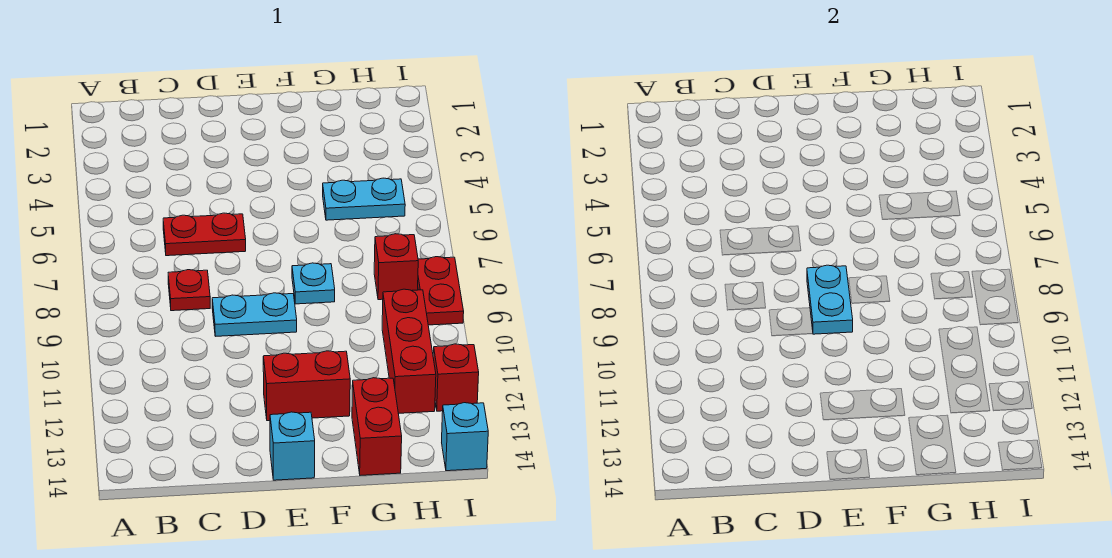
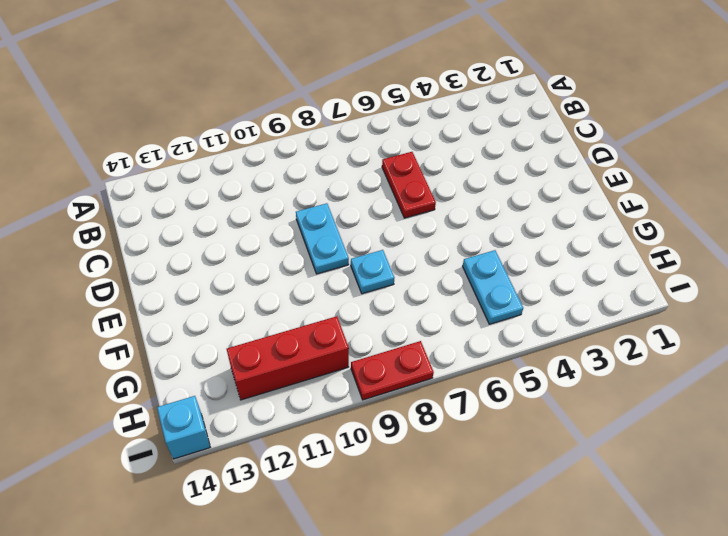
none -> red plate C8 level 1
none -> red brick E12:F12 level 1
none -> cyan brick E14 level 1

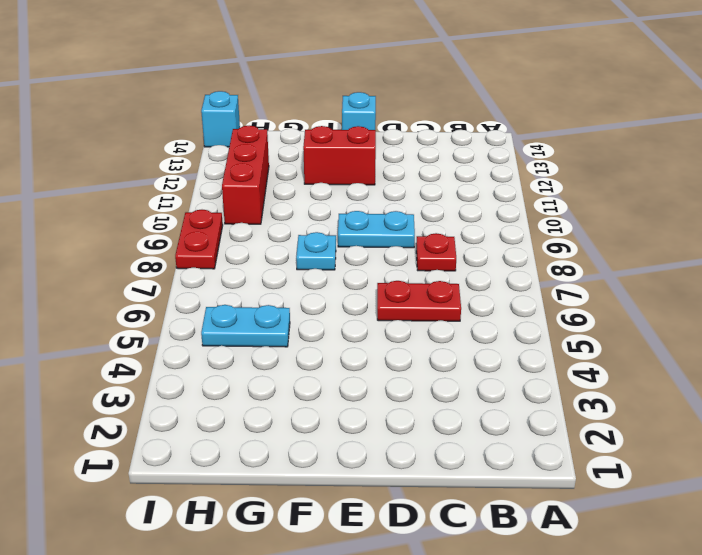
none -> red brick G13:G14 level 1
none -> red brick H8 level 1
none -> red brick I12 level 1

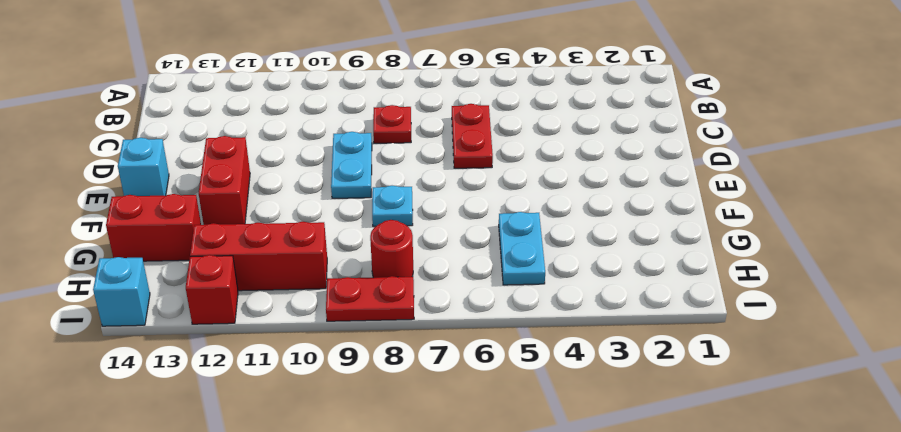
red round brick H8 level 1 -> red brick H8 level 1
none -> cyan plate E8:E9 level 2

